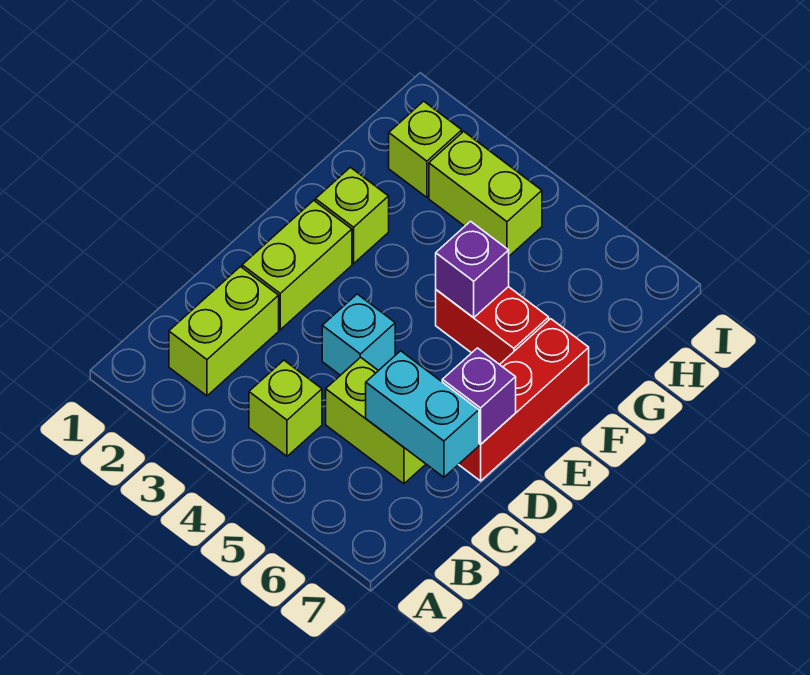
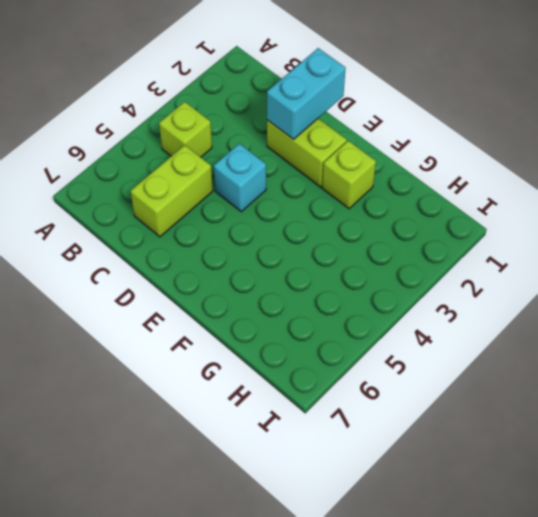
cyan brick D1:D2 level 2 -> cyan brick C6:C7 level 2
none -> lime brick B2:C2 level 1
none -> red brick D7:F7 level 1
none -> red brick F5:F6 level 1

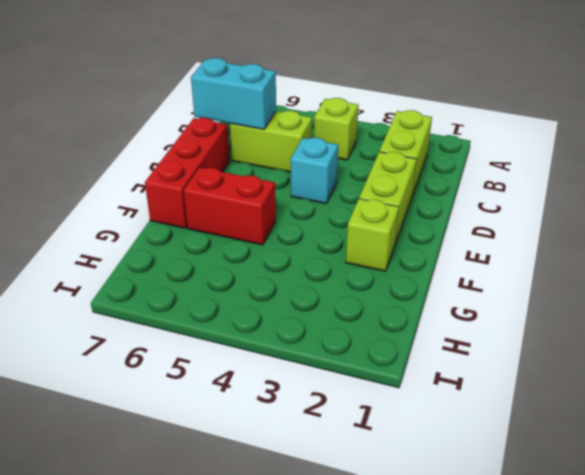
none -> lime brick H2 level 1
none -> lime brick H3:H4 level 1
none -> purple brick D7 level 2

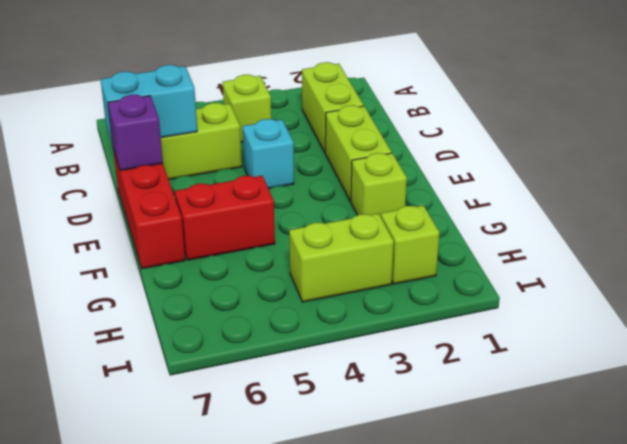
none -> purple brick F5 level 2

